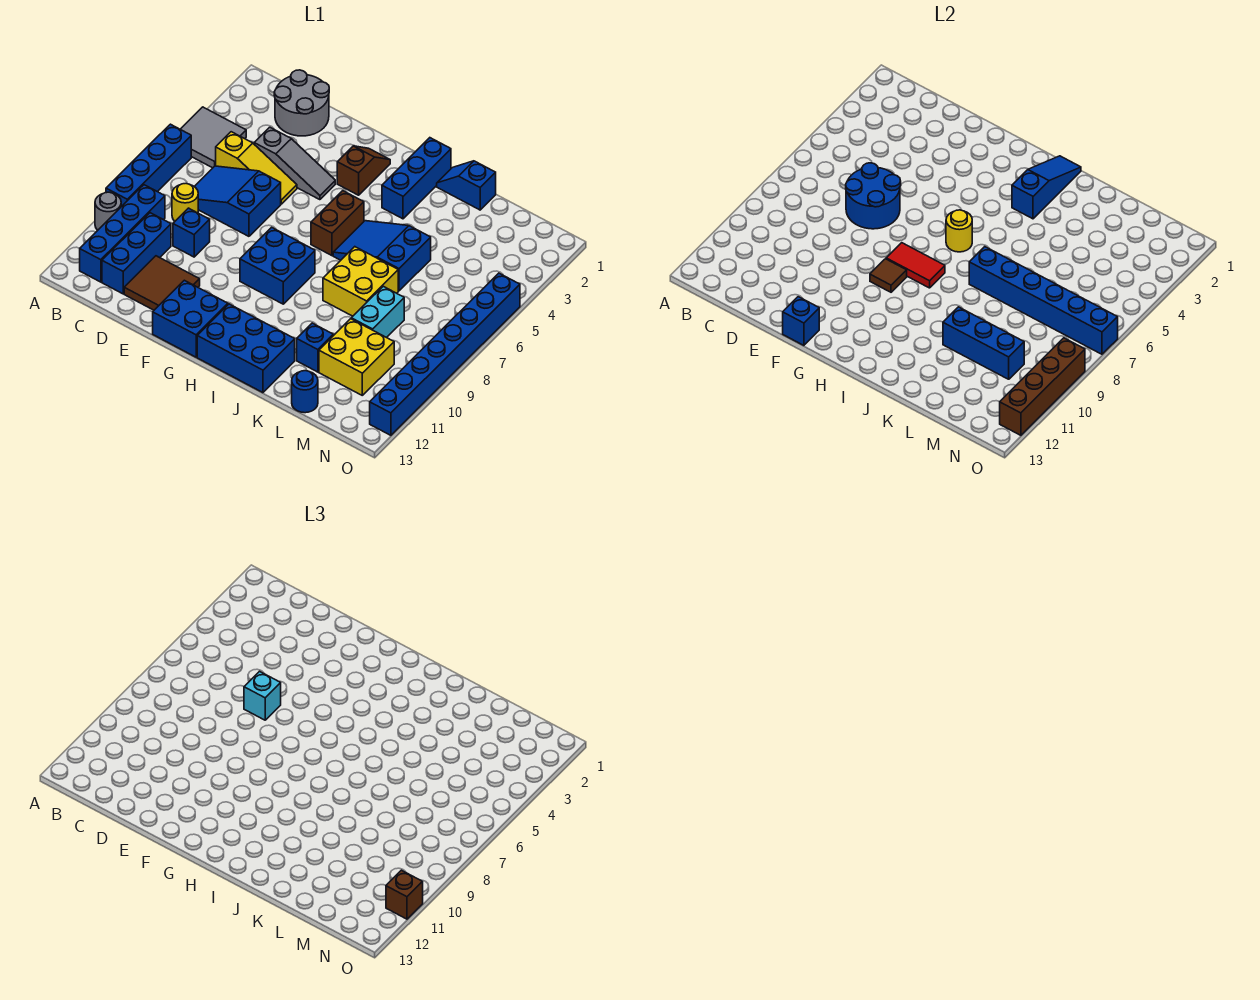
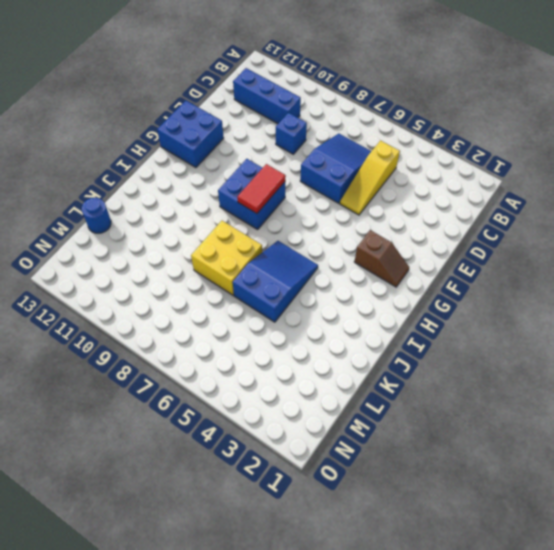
none -> grey tile A4:B5 level 1
none -> blue brick A6:A9 level 1
none -> grey round brick A10 level 1
none -> blue brick B9:B12 level 1

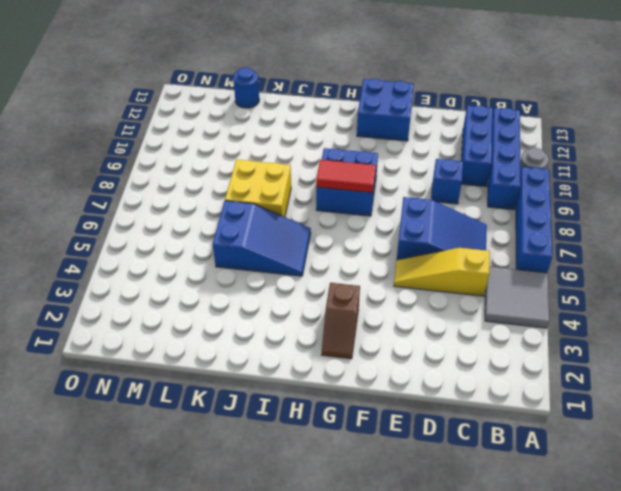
none -> grey round brick C1:D2 level 1
none -> yellow round brick C8 level 1
none -> grey slope D4:F4 level 1 top D
none -> brown tile D11:E12 level 1

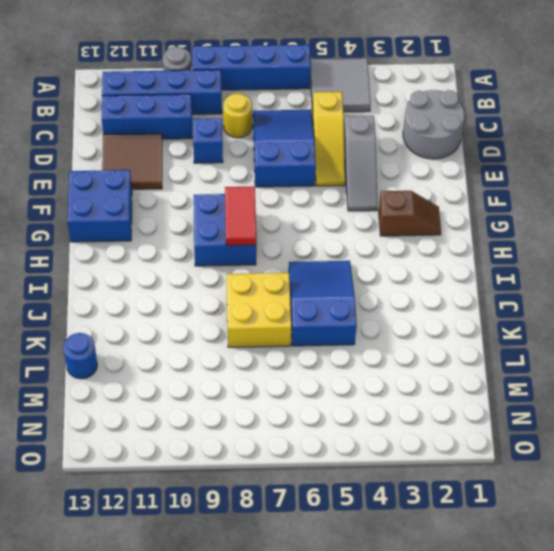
none -> brown brick H5:H6 level 1
none -> blue brick H12:J13 level 1
none -> blue brick I1:I3 level 1
none -> blue slope J1:K1 level 1 top K

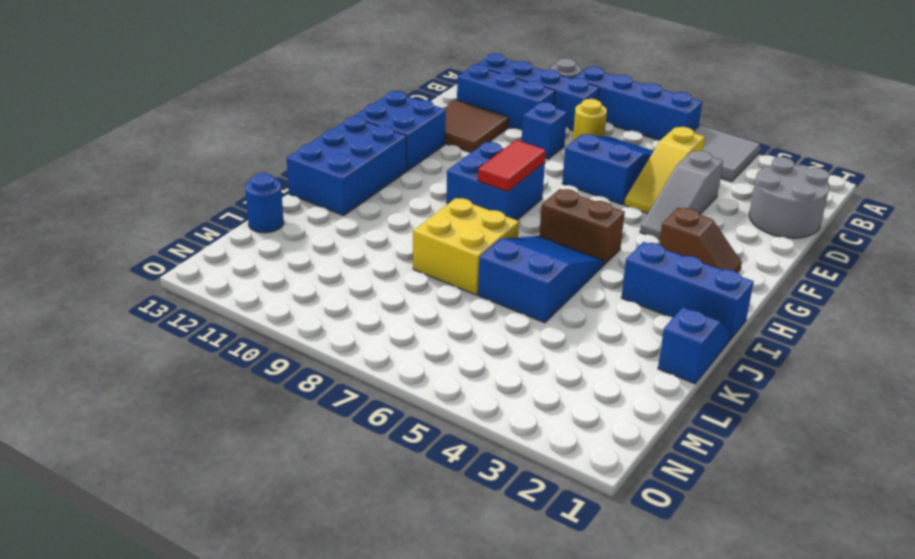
none -> blue brick K11 level 1
none -> cyan brick L8:L9 level 1
none -> yellow brick L10:M11 level 1
none -> blue brick O5:O12 level 1

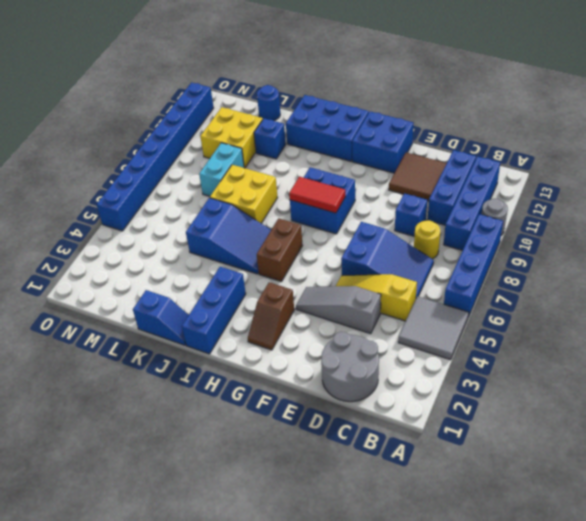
none -> blue round brick D6:E7 level 2
none -> blue brick F13 level 2
none -> brown tile G9 level 2
none -> yellow round brick H6 level 2

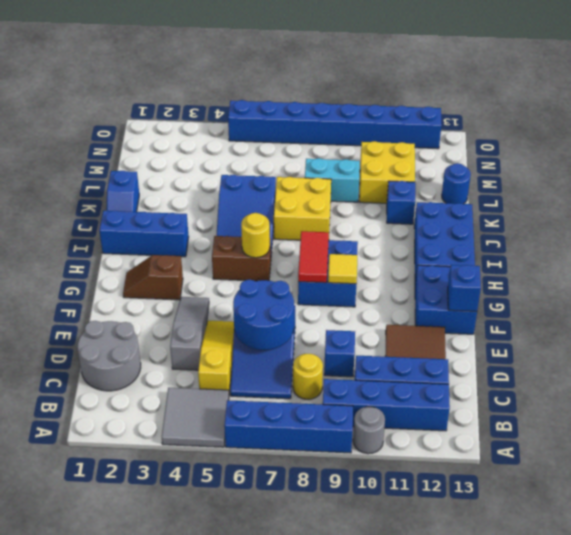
yellow tile G9 level 2 -> brown tile G9 level 2
none -> blue slope I1:I3 level 2 top 3
none -> blue brick J7:O7 level 2
none -> blue brick K10:M10 level 2
none -> brown brick O9:O12 level 2

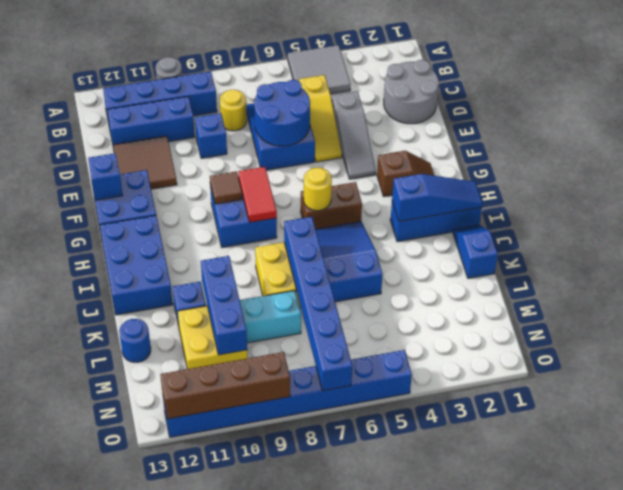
none -> blue brick A6:A9 level 1
none -> cyan brick E6 level 3
none -> brown brick O11 level 3

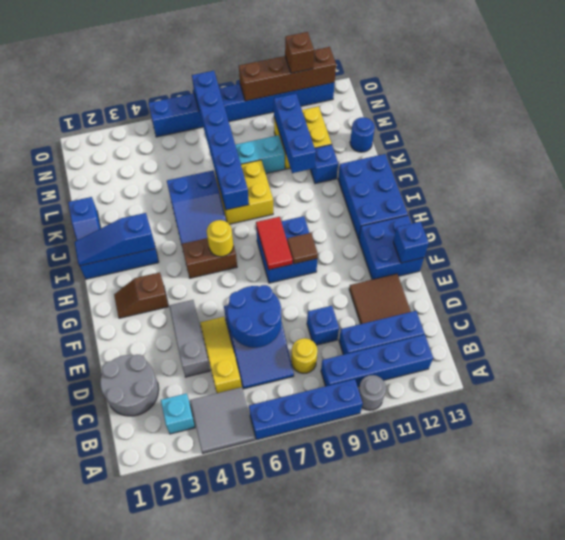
cyan brick B3 level 1 -> cyan brick E6 level 3

